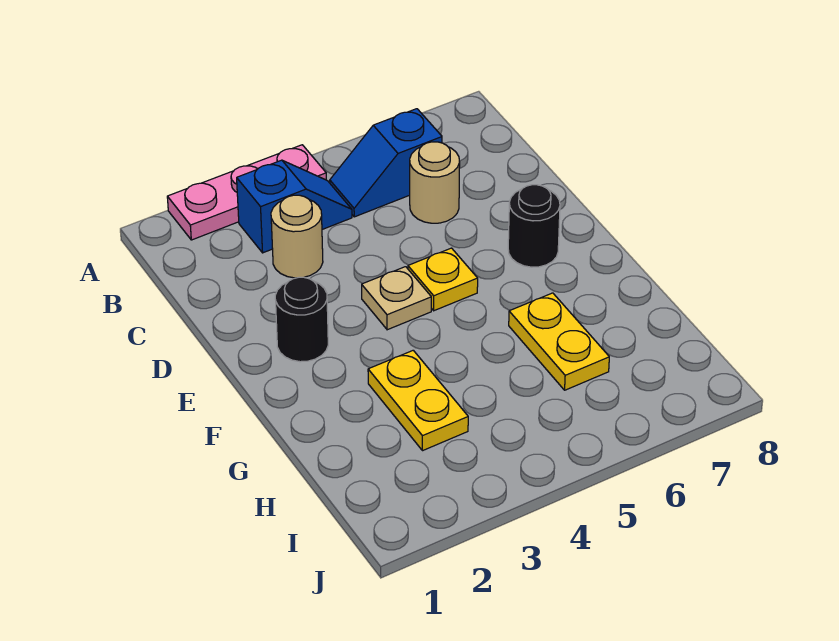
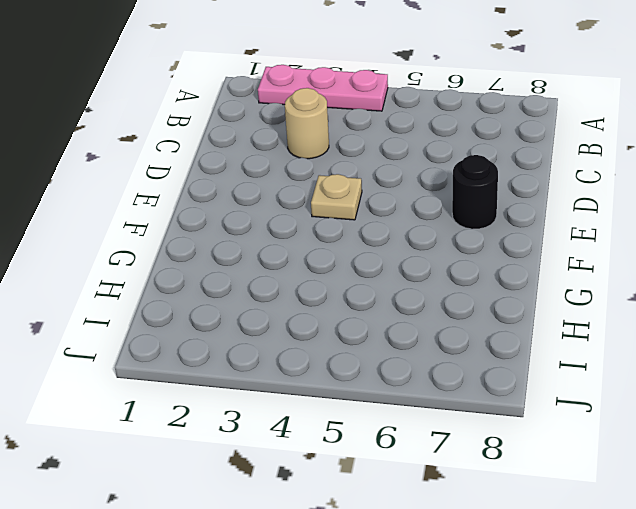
none -> blue slope B3:B4 level 1 top 3
none -> blue slope B5:B6 level 1 top 6

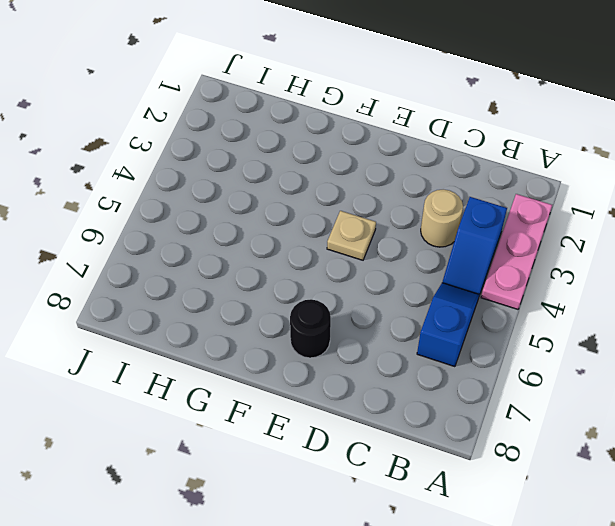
none -> tan round brick C6 level 1
none -> black round brick E2 level 1

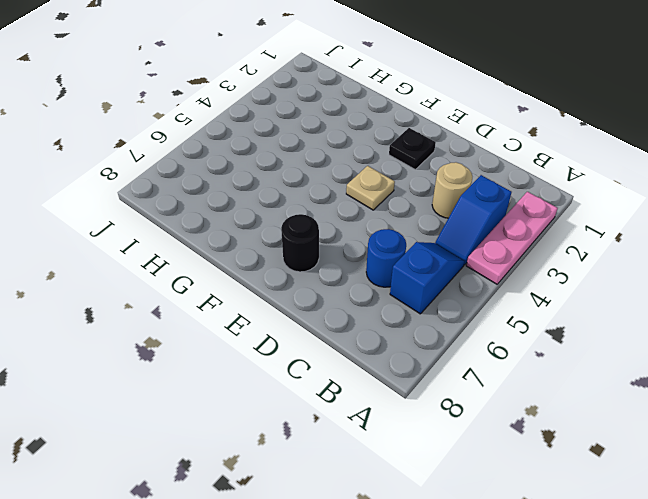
blue round brick C6 level 1 -> tan round brick C6 level 1
black plate E2 level 1 -> black round brick E2 level 1
none -> yellow plate E5 level 1
none -> yellow plate G3:H3 level 1

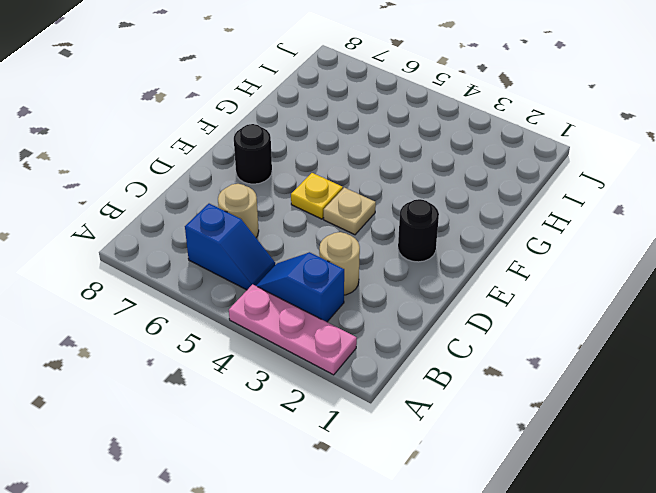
none -> yellow plate G3:H3 level 1
none -> yellow plate G6:H6 level 1

